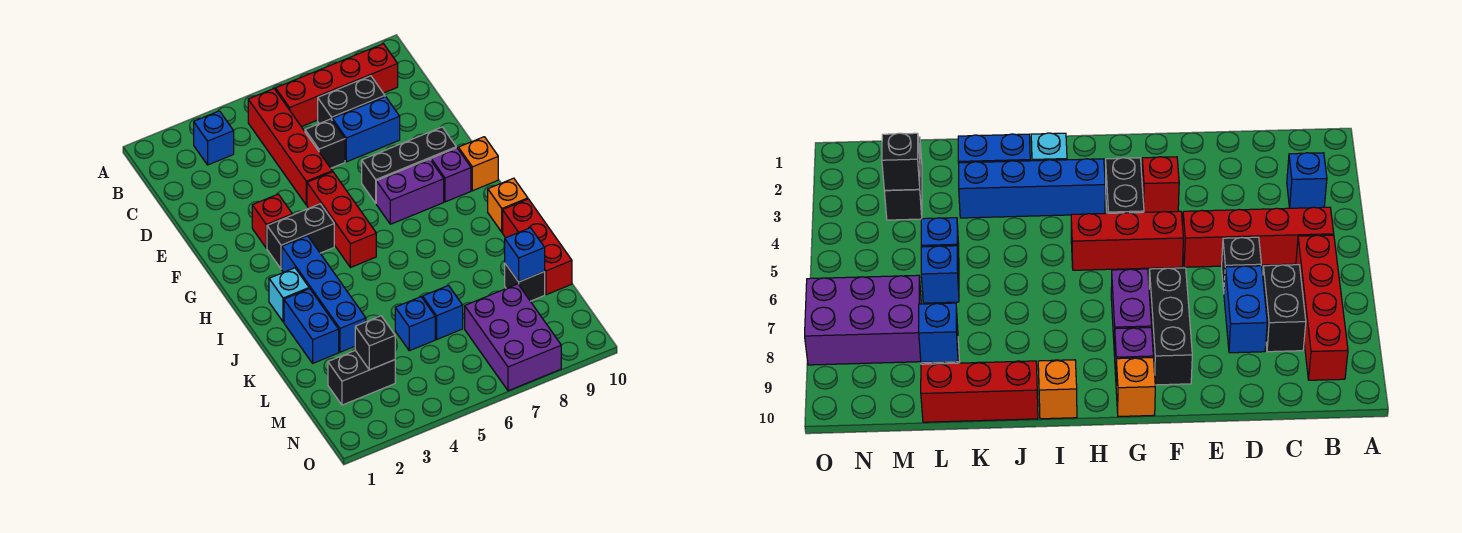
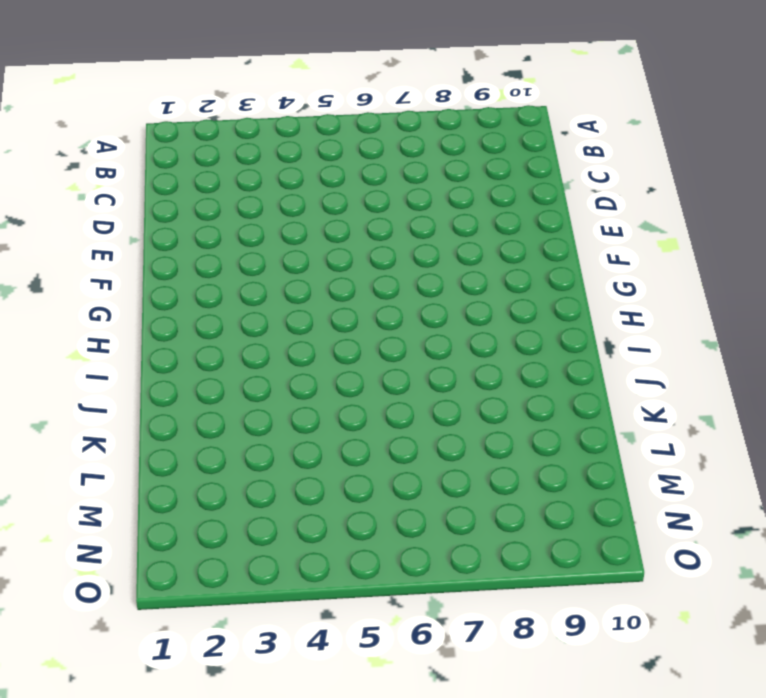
none -> blue brick B3 level 1
none -> red brick B5:E5 level 1
none -> red brick B6:B9 level 1

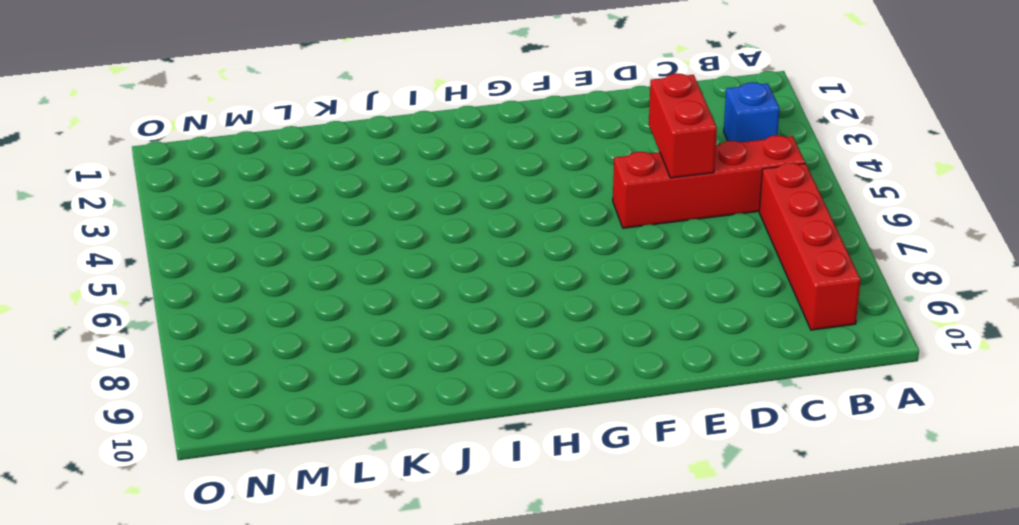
red brick D4:D5 level 2 -> none
none -> black brick C7:C8 level 1
none -> black brick D6 level 1
none -> blue brick D7:D8 level 1

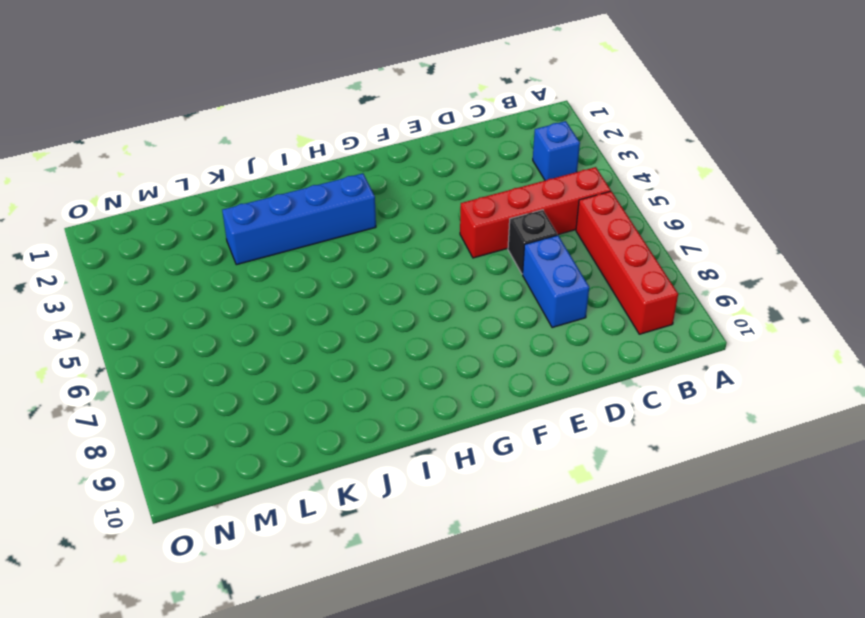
none -> black brick C7:C8 level 1
none -> red brick F3 level 1
none -> red brick F5:H5 level 1

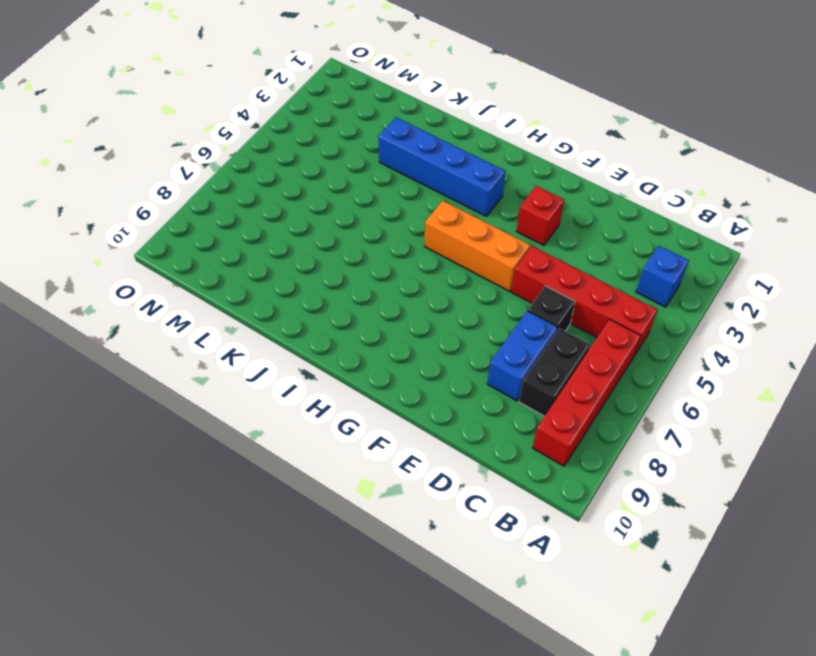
orange brick F5:H5 level 1 -> red brick F5:H5 level 1
none -> black brick F7:F9 level 1
none -> black brick G3:G4 level 1
none -> purple brick G7:G8 level 1

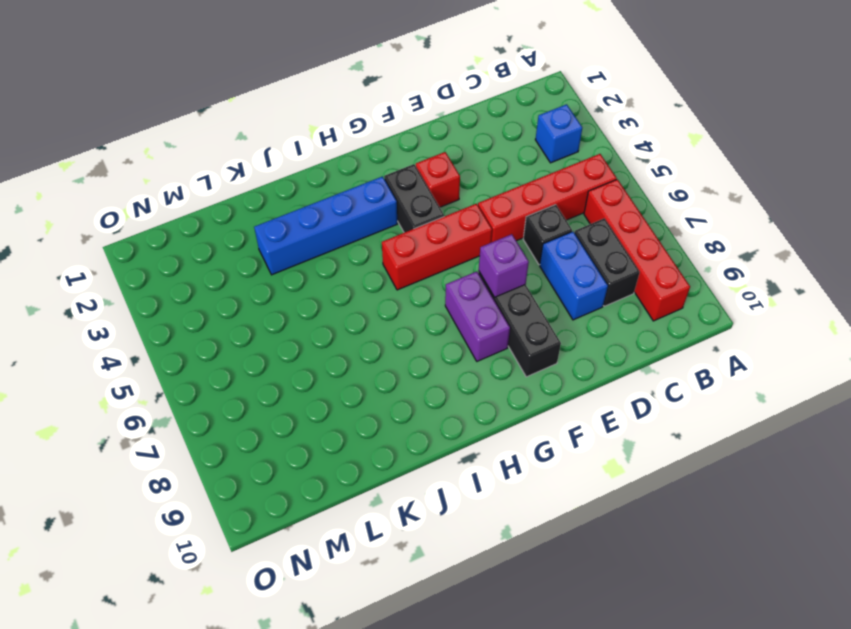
purple brick F7 level 2 -> purple brick G9 level 1
none -> orange brick G10 level 1
none -> cyan brick I2 level 1
none -> orange brick I10 level 1

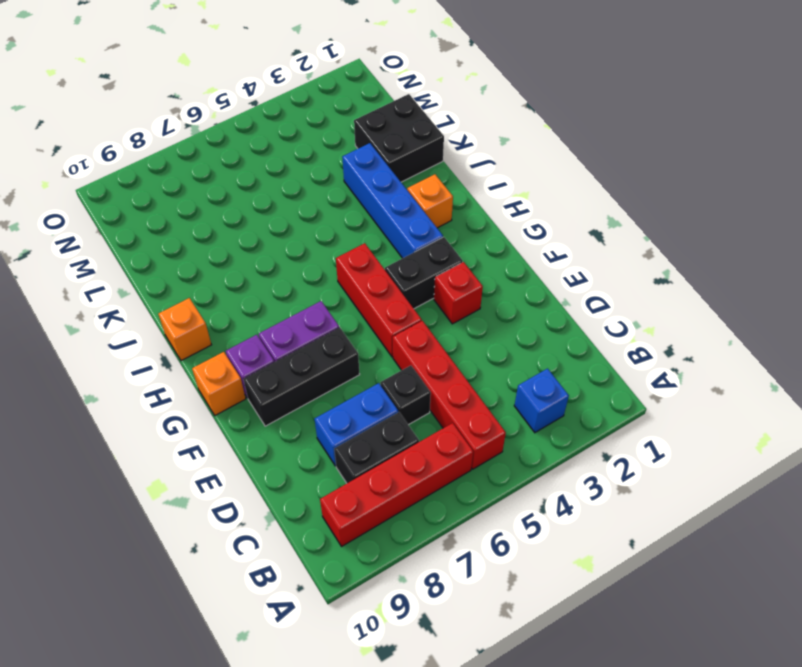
orange brick I2 level 1 -> cyan brick I2 level 1
black brick K1:L2 level 1 -> blue brick J2:K2 level 1
none -> red brick J10:L10 level 1
none -> blue brick L5 level 1
none -> blue brick L6 level 1

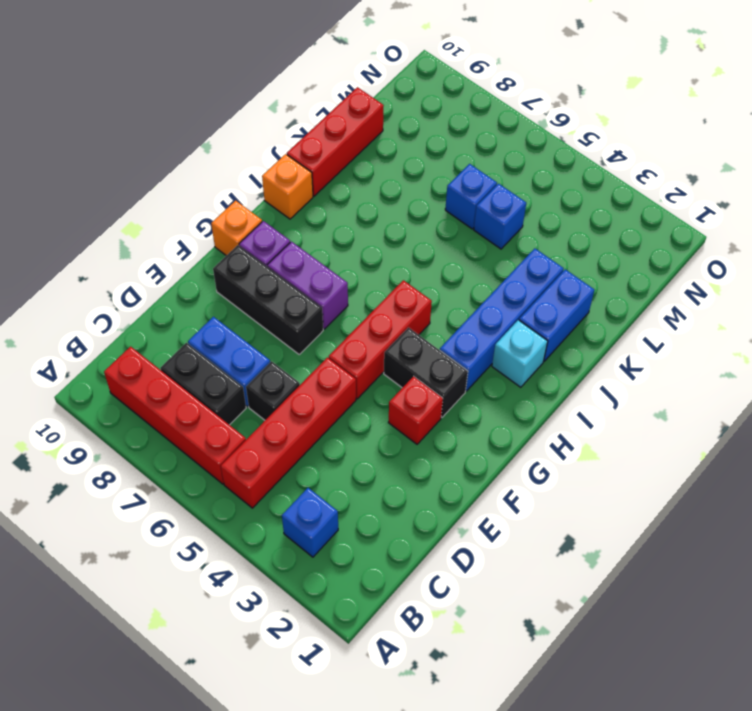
none -> black brick L9 level 1
none -> black brick M2:M3 level 1
none -> purple brick M7:O8 level 1

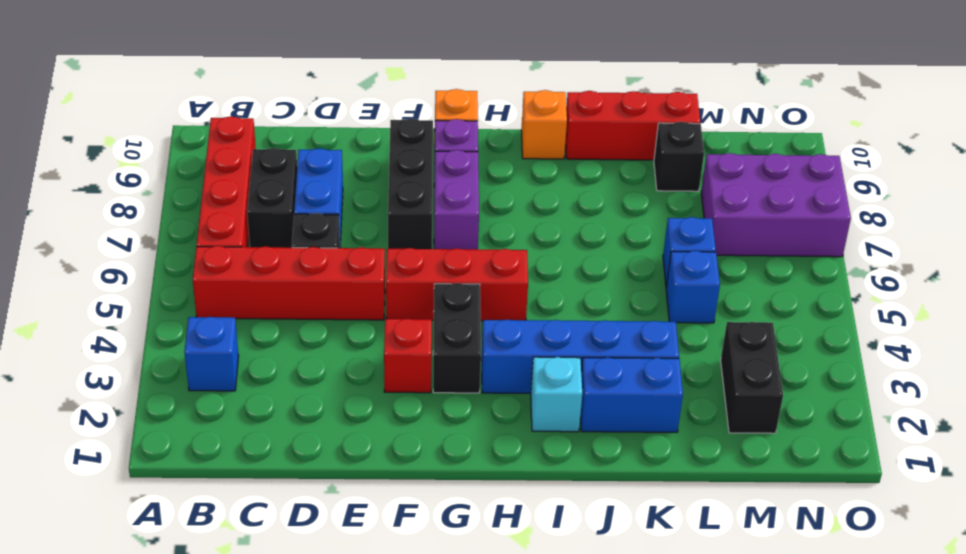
none -> blue brick L9 level 2
none -> black brick M3 level 2

